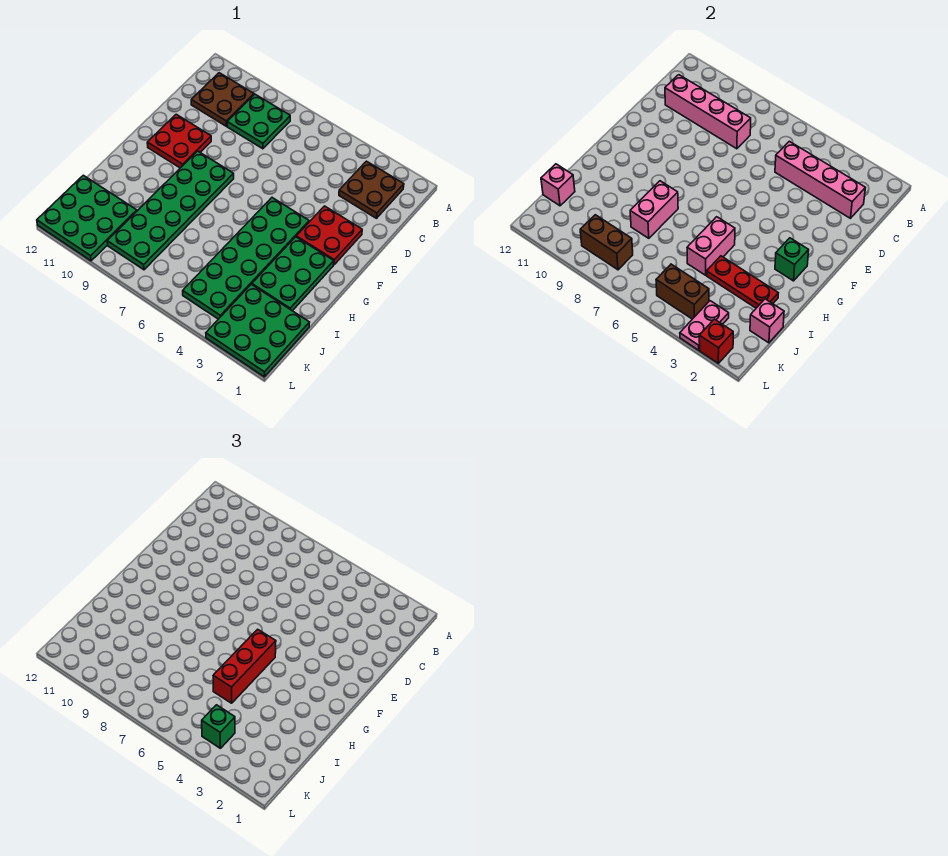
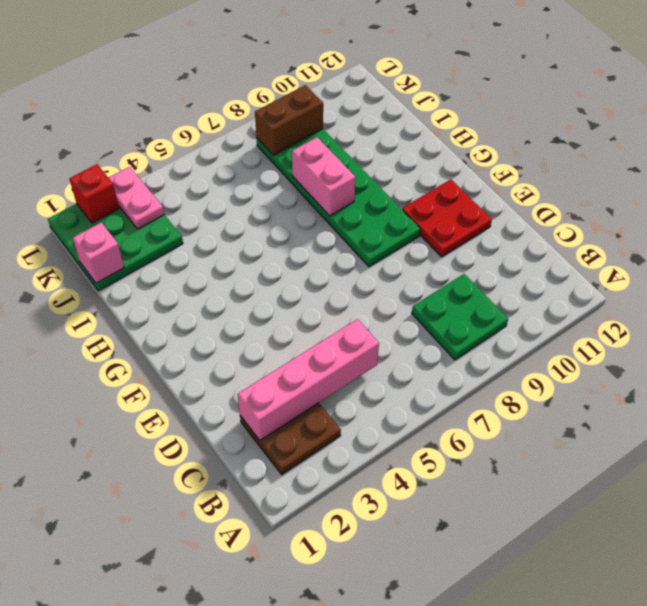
none -> brown plate B10:C11 level 1
none -> red plate E2:F3 level 1
none -> green plate F4:K5 level 1

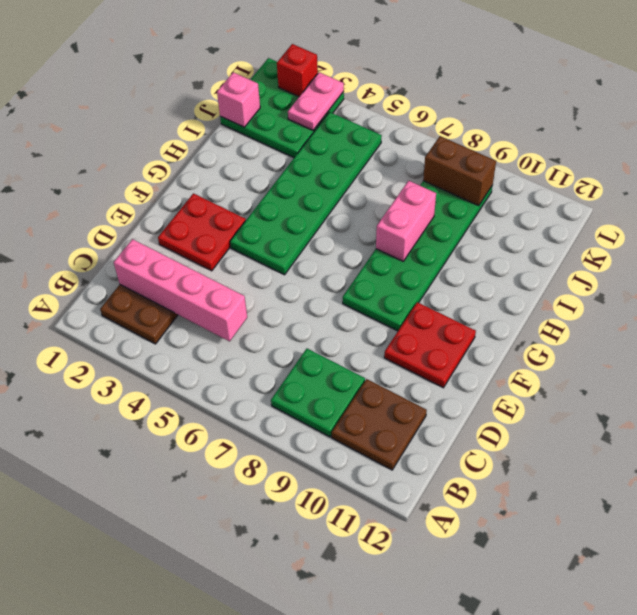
none -> green plate G2:I3 level 1
none -> green plate J10:L12 level 1
none -> pink brick C8:C11 level 2

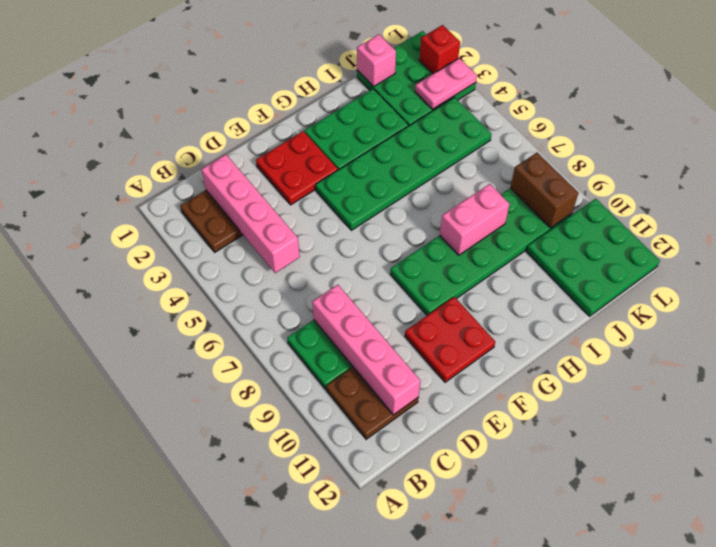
none -> green brick G2 level 2
none -> pink brick H5:I5 level 2
none -> red plate I2:I4 level 2

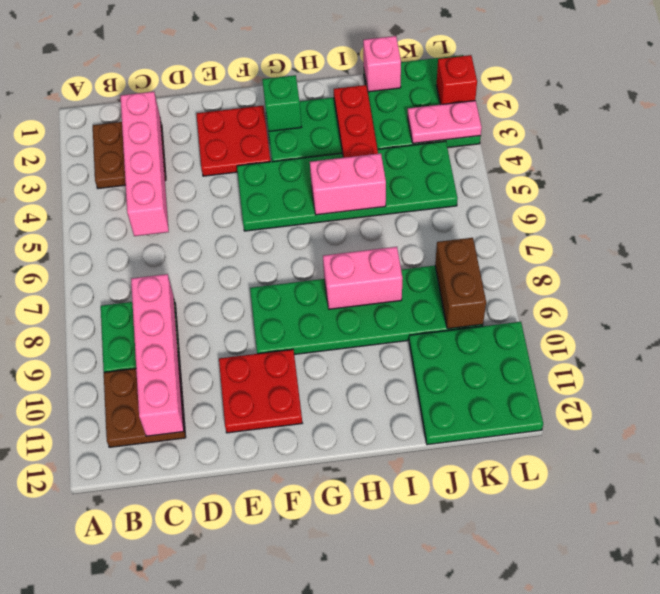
none -> pink brick J12 level 2
none -> brown brick K4:K5 level 2
none -> red brick G5:I5 level 3

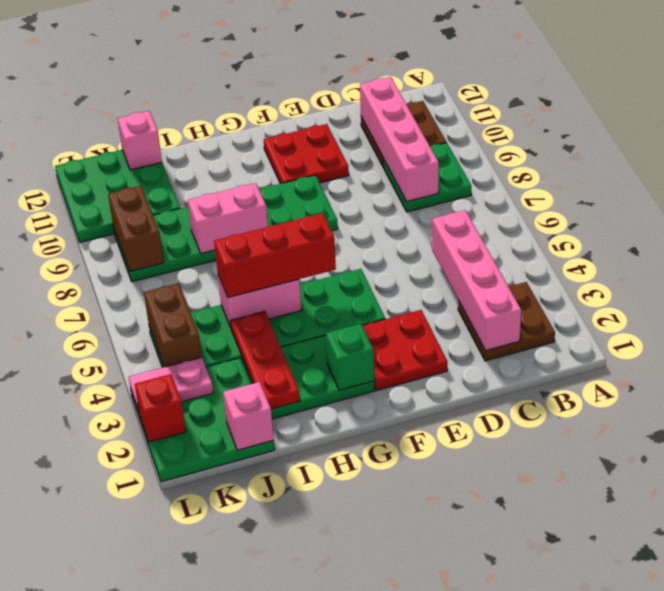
none -> green brick K4 level 3

